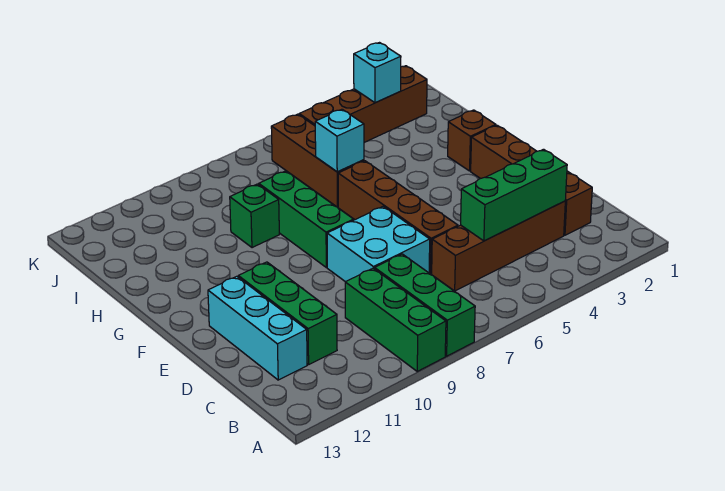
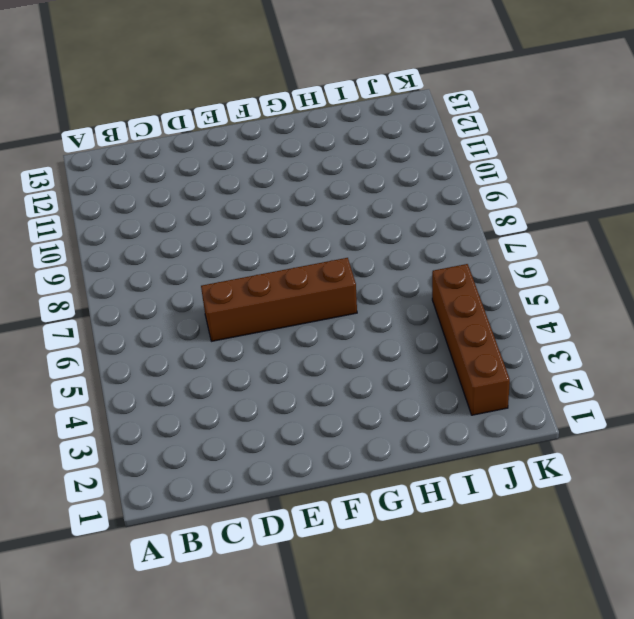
none -> green brick A8:C8 level 1
none -> green brick A9:C9 level 1
none -> brown brick C2:F2 level 1

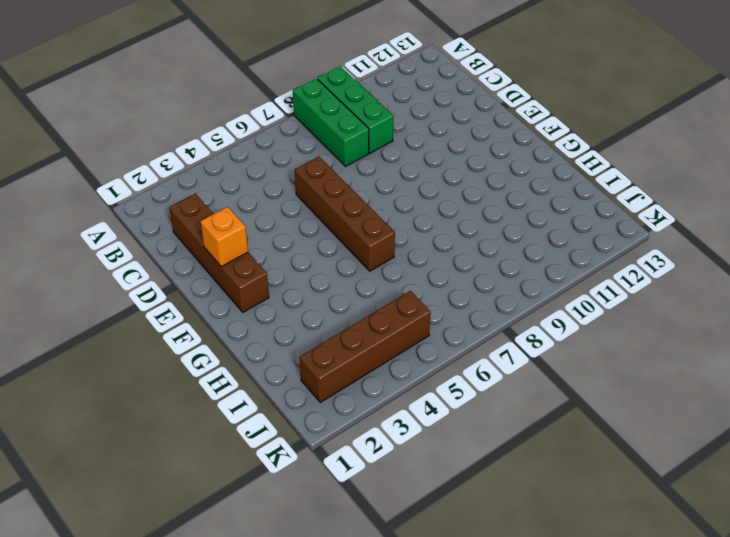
orange brick E2 level 2 -> none
none -> brown brick C3:C6 level 1
none -> green brick C11:E11 level 1
none -> cyan brick C12:E12 level 1

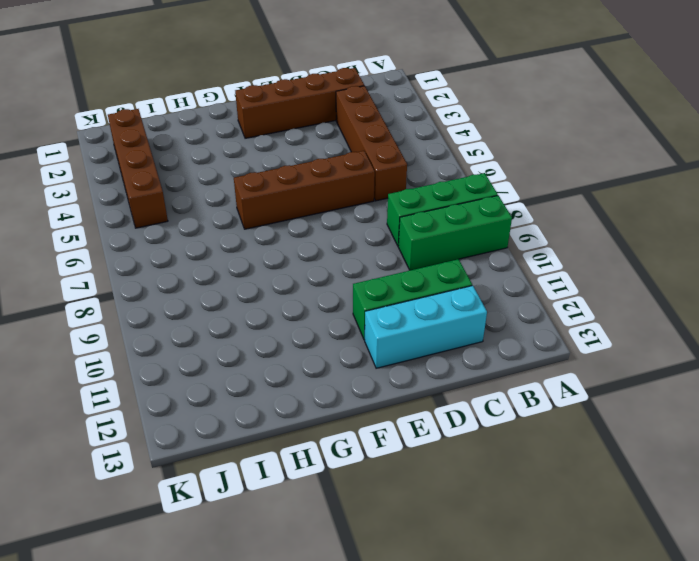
none -> cyan brick D7:E8 level 1
none -> green brick F8:H8 level 1
none -> brown brick G2 level 1

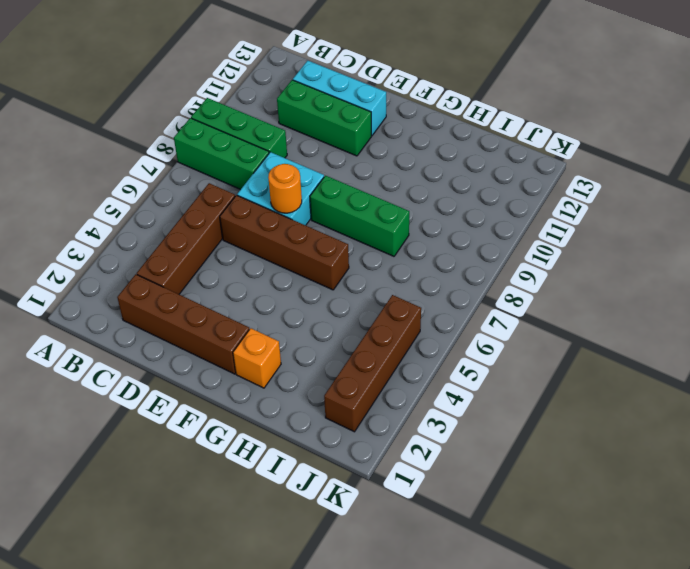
orange round brick E7 level 2 -> none
orange brick G2 level 1 -> brown brick G2 level 1
none -> brown brick H6:J6 level 1
none -> green brick H9 level 1
none -> green brick C3:C5 level 2

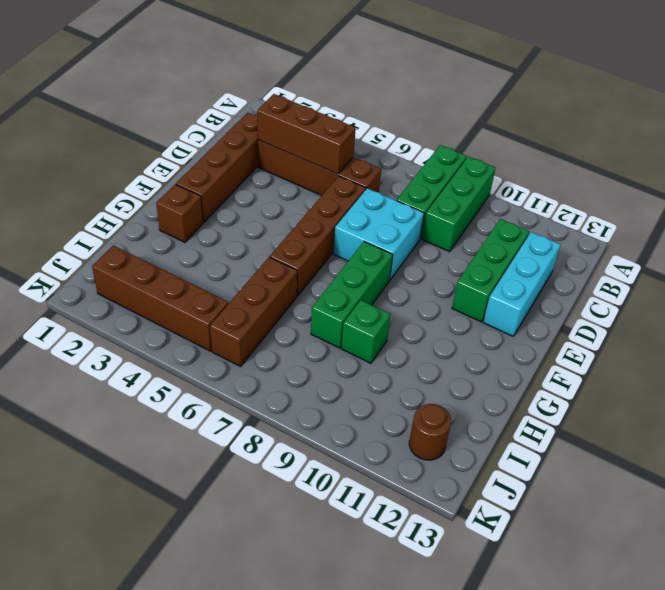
brown brick C3:C5 level 2 -> green brick C3:C5 level 2
brown round brick J12 level 1 -> none
none -> cyan brick H6 level 2
none -> cyan brick J3 level 2

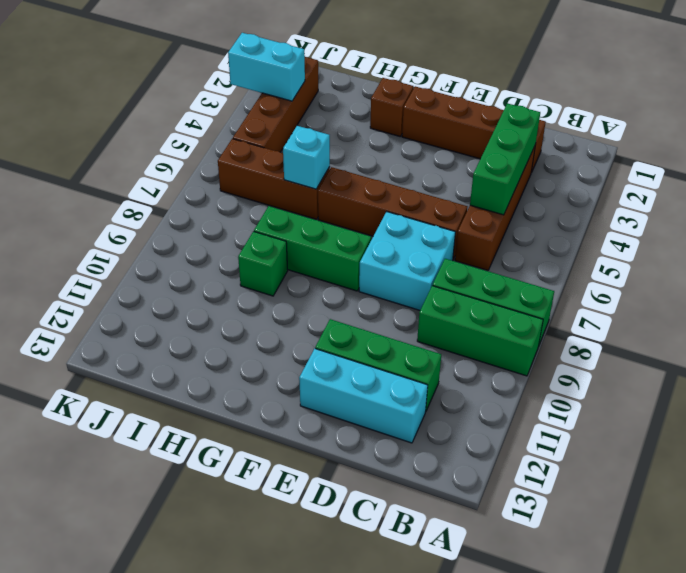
cyan brick J3:K3 level 2 -> cyan brick J3 level 2

